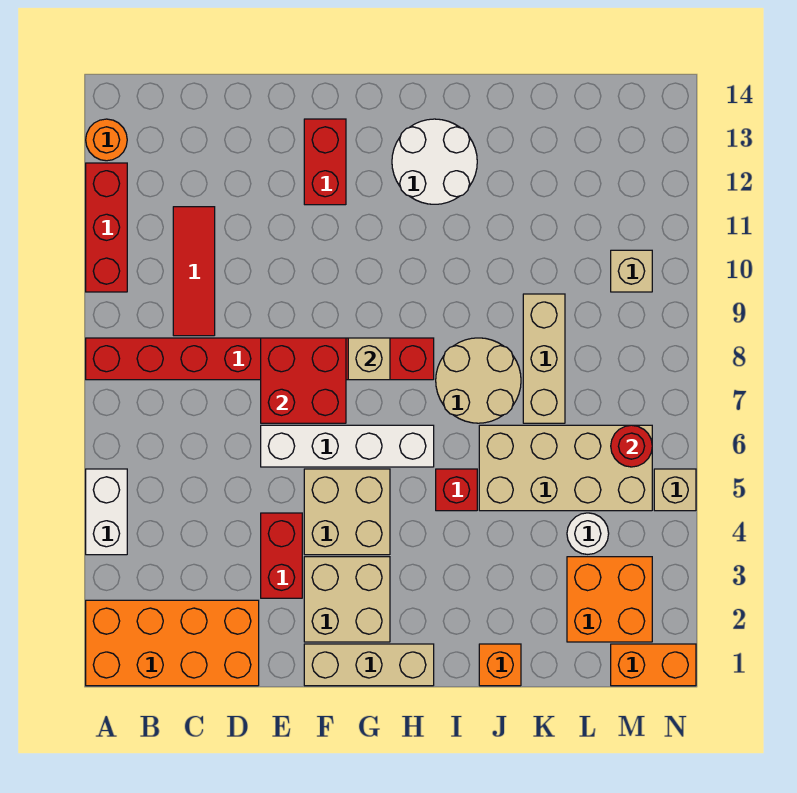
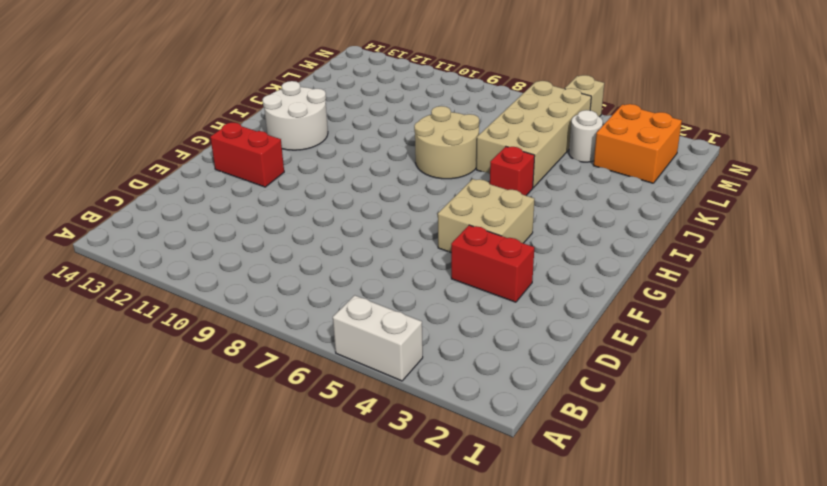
none -> orange brick A1:D2 level 1
none -> red brick A8:H8 level 1
none -> red brick A10:A12 level 1

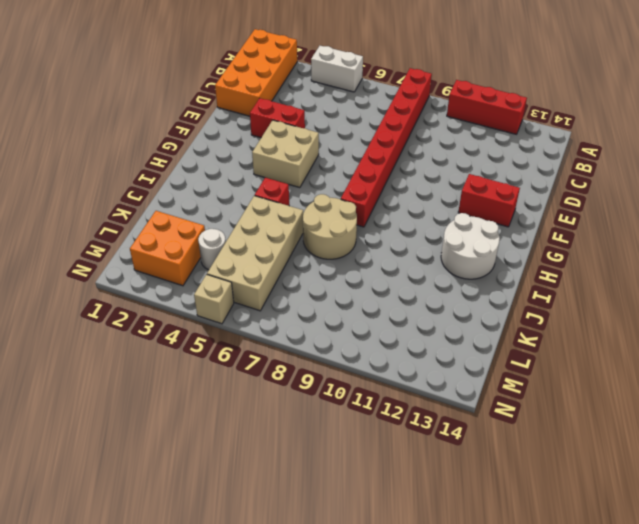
none -> orange round brick A13 level 1
none -> red tile C9:C11 level 1
none -> white brick E6:H6 level 1

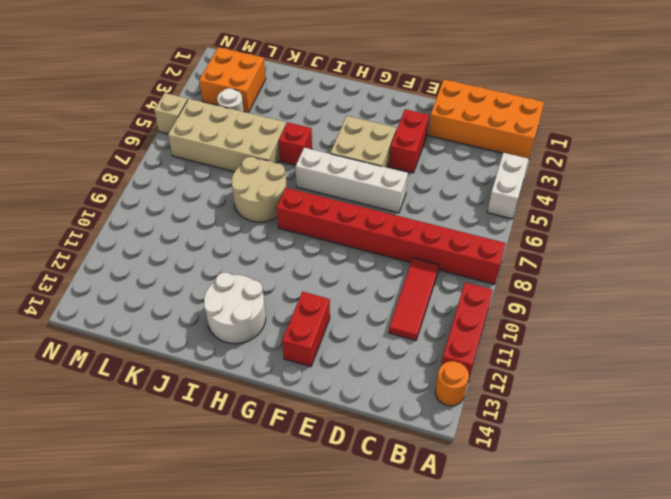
none -> tan brick F1:H1 level 1
none -> tan brick F2:G3 level 1
none -> orange brick J1 level 1

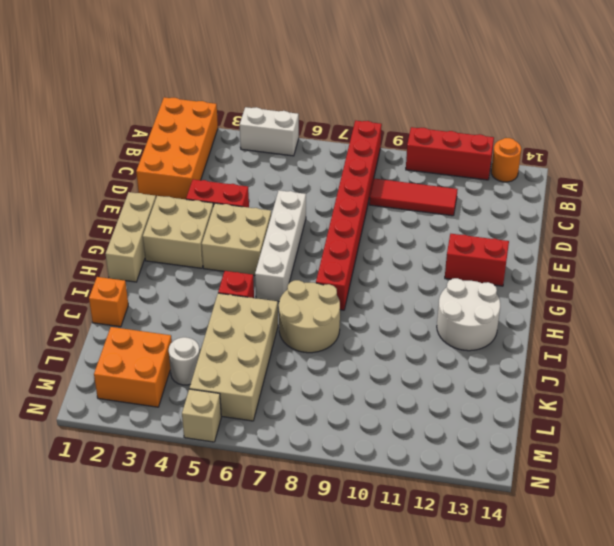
none -> tan brick K7:K9 level 1
none -> orange brick M1:N1 level 1
none -> tan brick M10 level 1

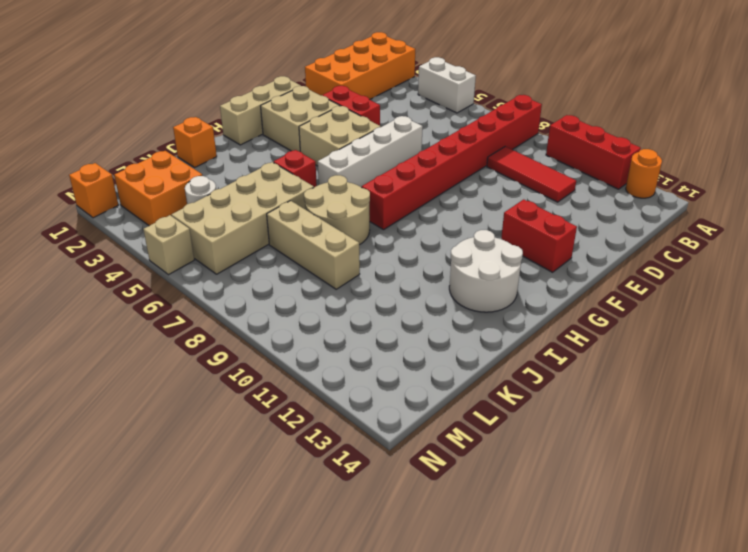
orange brick N1 level 1 -> orange brick M1:N1 level 1
none -> tan brick M10 level 1
none -> red brick E7:F8 level 2
none -> tan brick G8 level 2

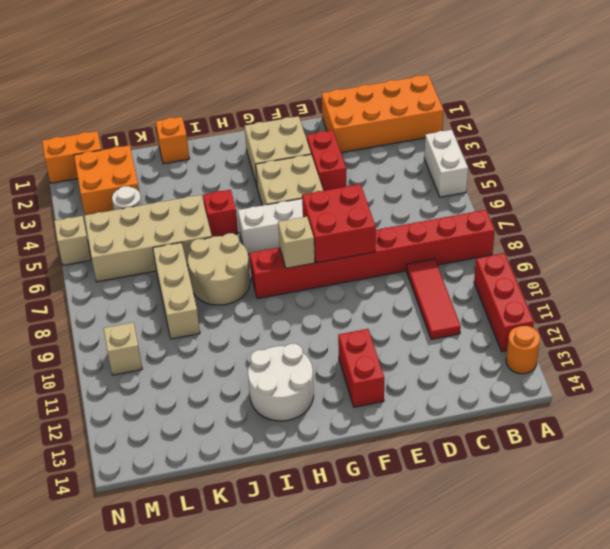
none -> tan brick F1:H1 level 1
none -> red round brick M6 level 2

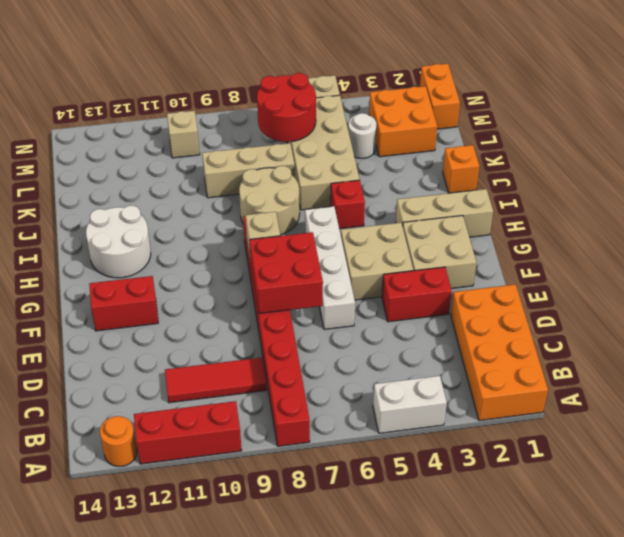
tan brick H1:H3 level 1 -> tan brick F1:H1 level 1
red round brick L6:M7 level 2 -> red round brick M6 level 2

